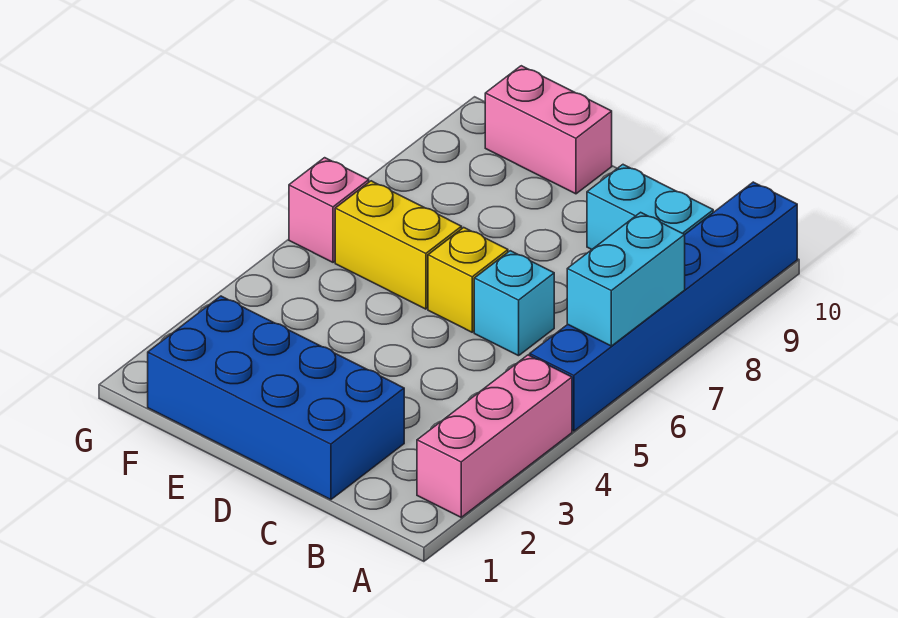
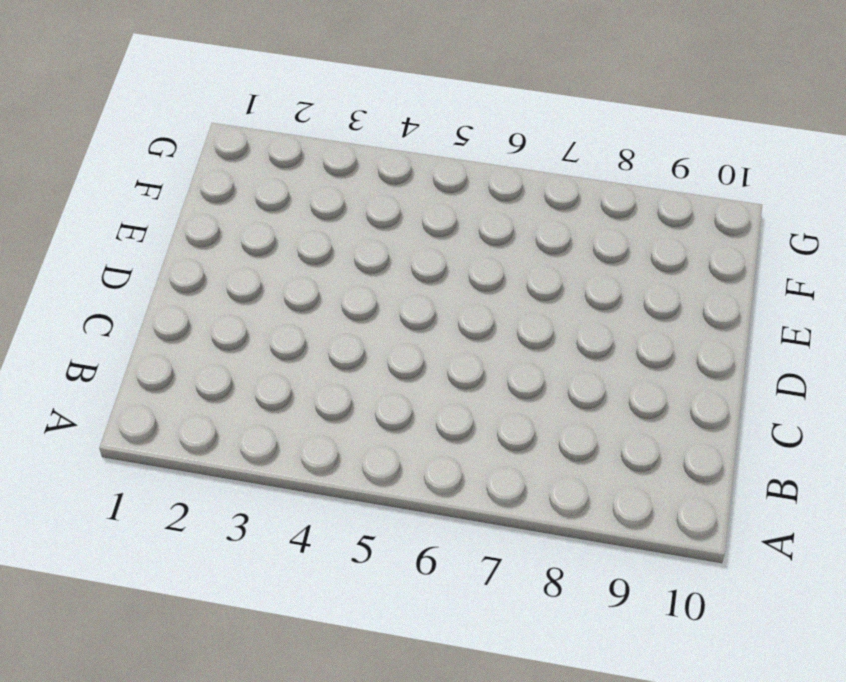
none -> pink brick A2:A4 level 1
none -> blue brick A5:A10 level 1

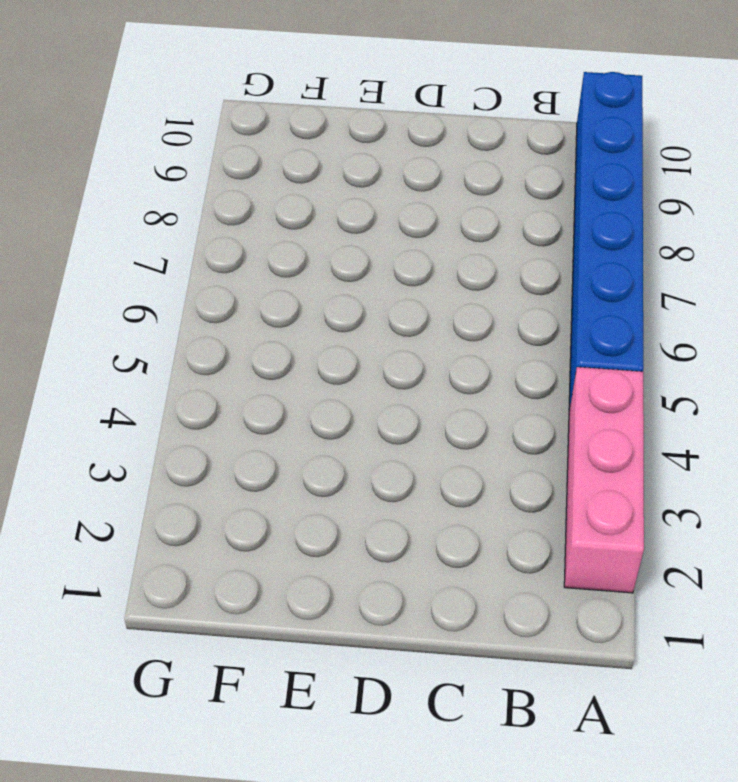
none -> cyan brick B9:C9 level 1
none -> blue brick C1:F2 level 1

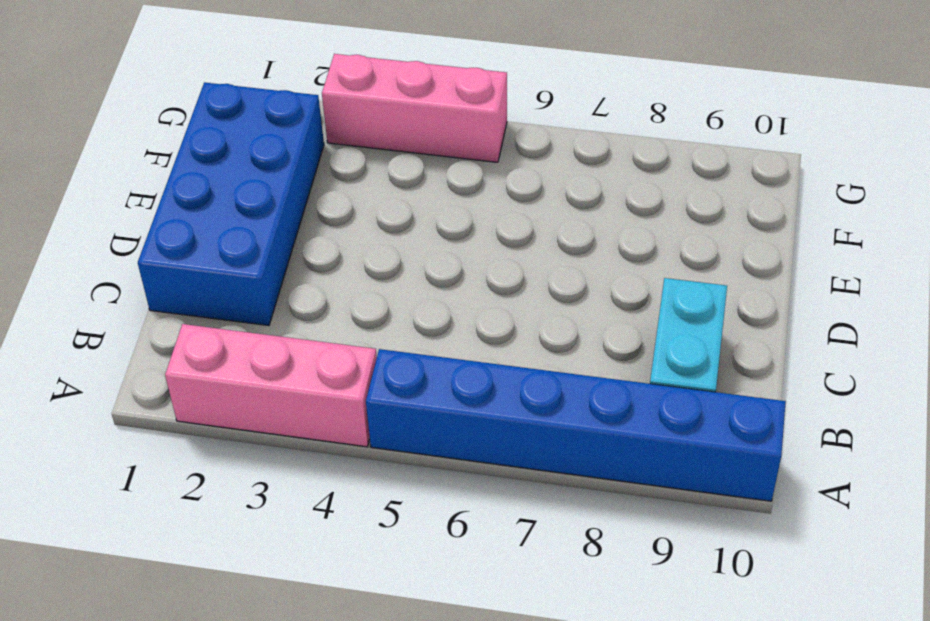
pink brick G3:G5 level 1 -> none
none -> cyan brick C6 level 1
none -> yellow brick D6 level 1

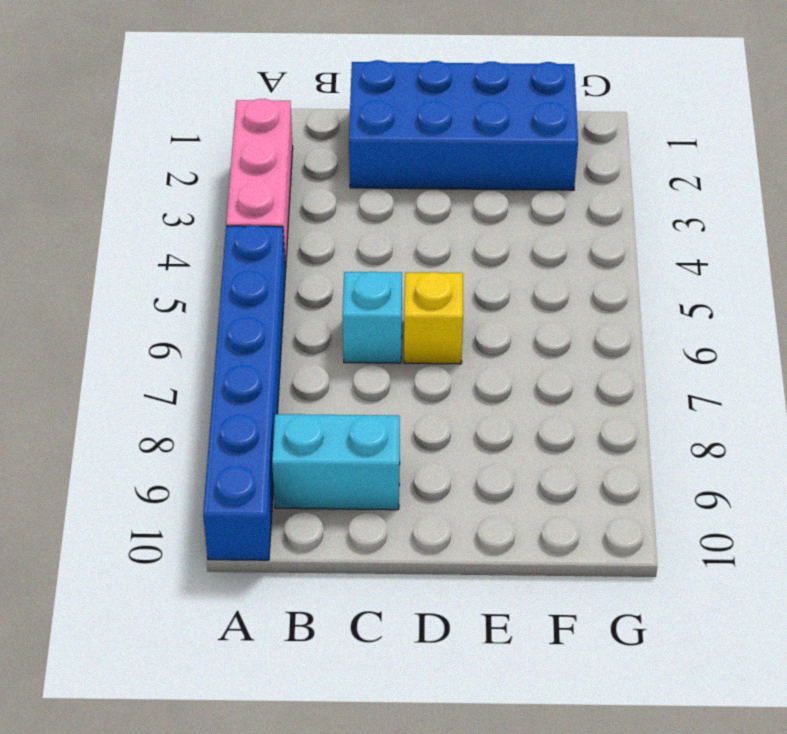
none -> yellow brick E6:F6 level 1
none -> pink brick E10:F10 level 1

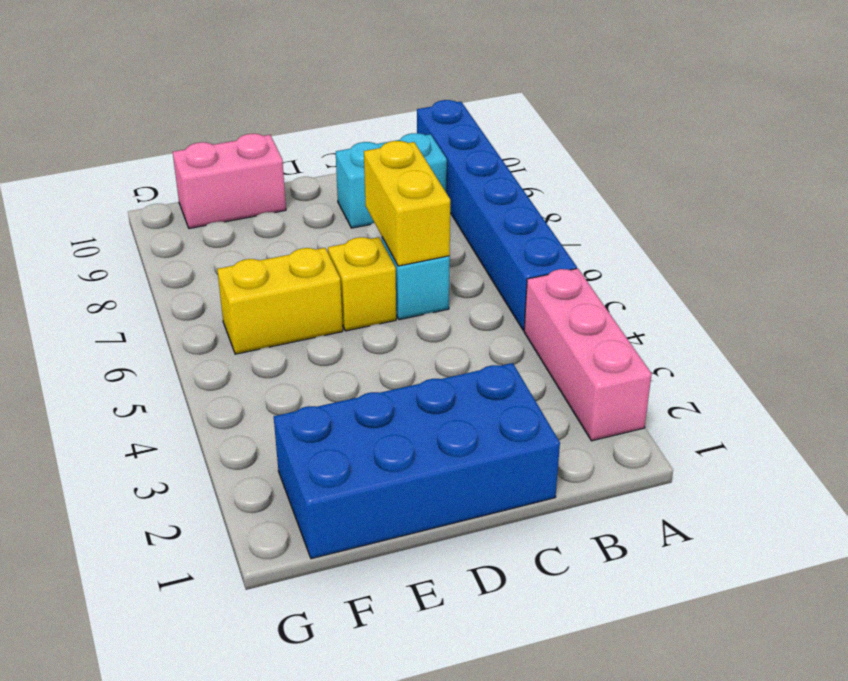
yellow brick C6:C7 level 2 -> none
none -> pink brick G6 level 1
none -> cyan brick A6:A7 level 2

